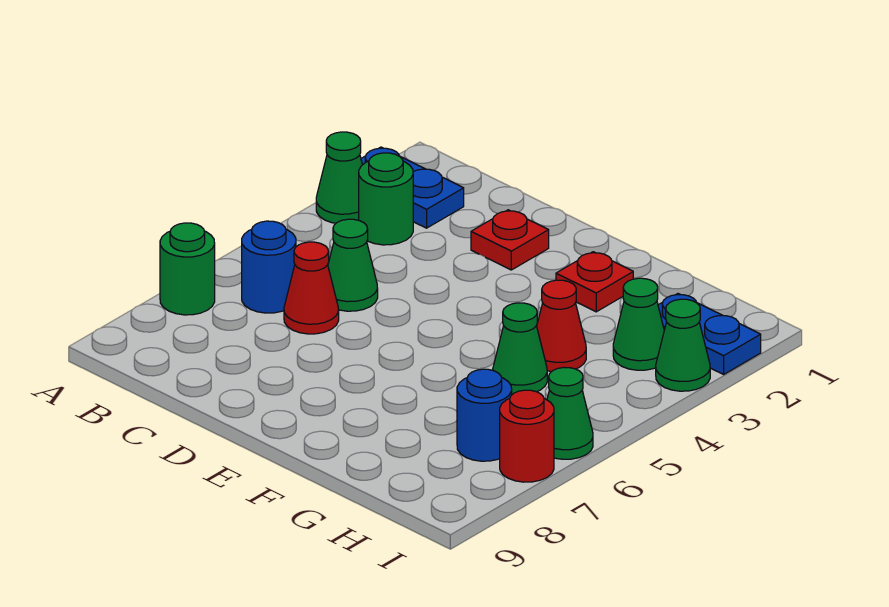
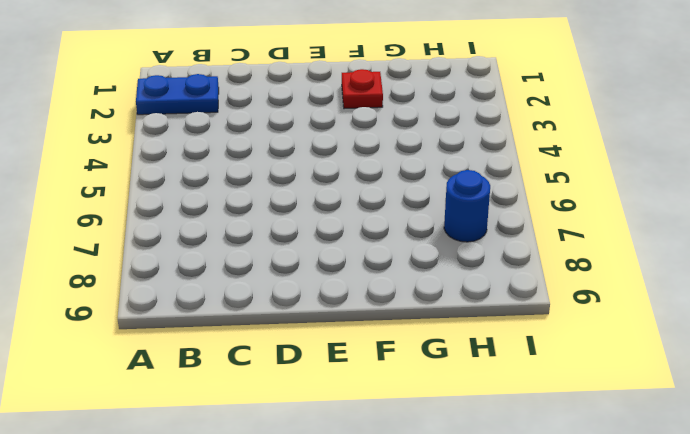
none -> green cone A3 level 1
none -> green round brick A7 level 1
none -> green round brick B3 level 1

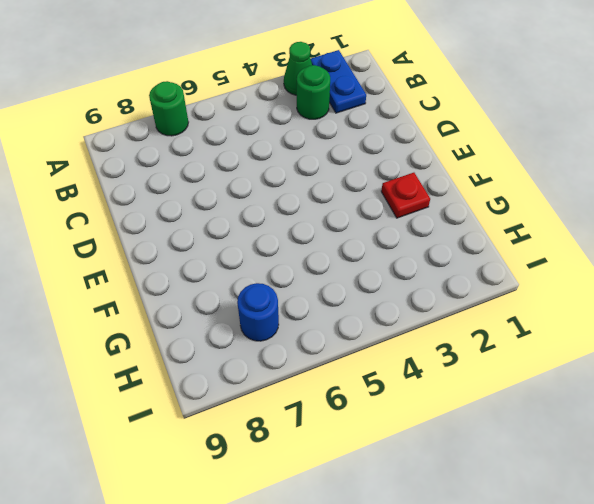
none -> blue round brick B6 level 1
none -> green cone C5 level 1
none -> red cone C6 level 1

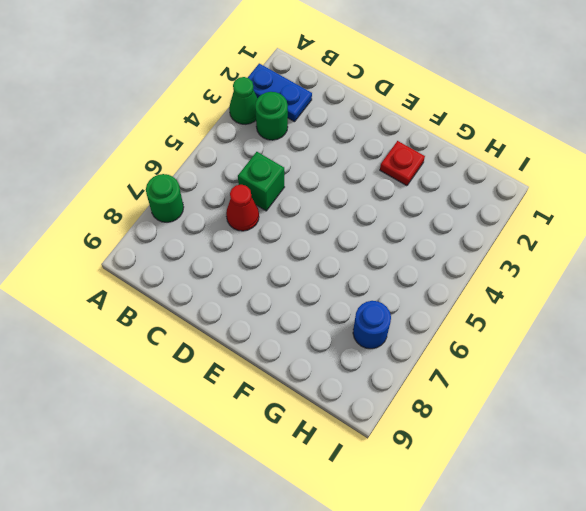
green brick C5 level 1 -> green cone C5 level 1
none -> blue round brick B6 level 1
none -> red plate D2 level 1
none -> red cone G4 level 1

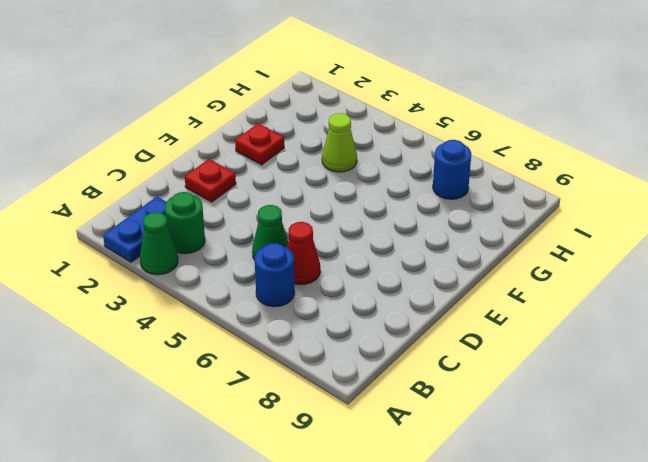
lime cone G4 level 1 -> red cone G4 level 1
none -> green round brick A7 level 1
none -> green cone G5 level 1
none -> blue plate H2:I2 level 1

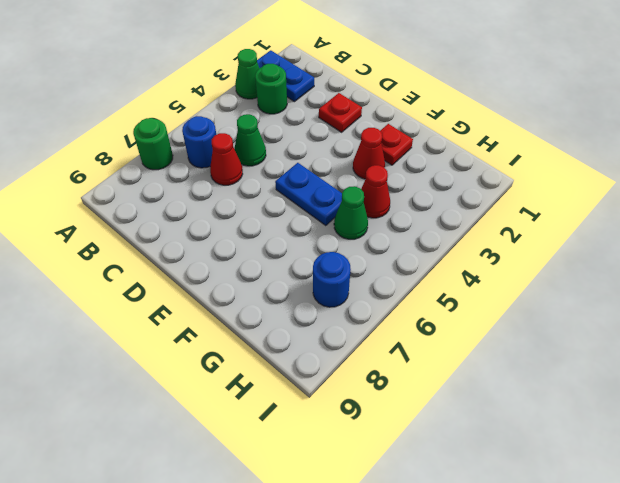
blue plate E5:F5 level 1 -> blue plate H2:I2 level 1
red cone F3 level 1 -> none
none -> green cone H3 level 1
none -> green cone I3 level 1
none -> green cone I6 level 1

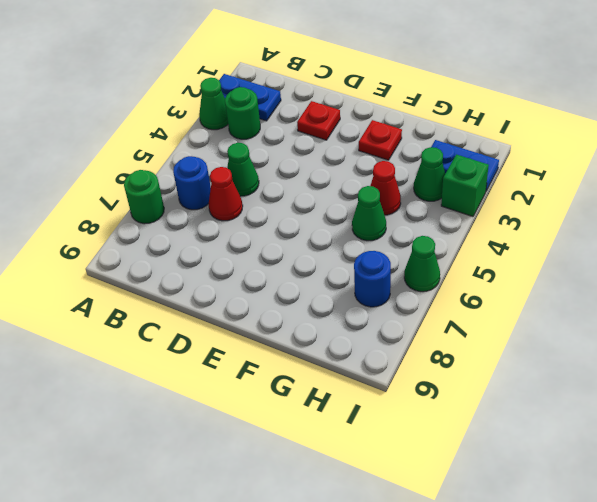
green brick I3 level 1 -> green cone I3 level 1
none -> red round brick I7 level 1

